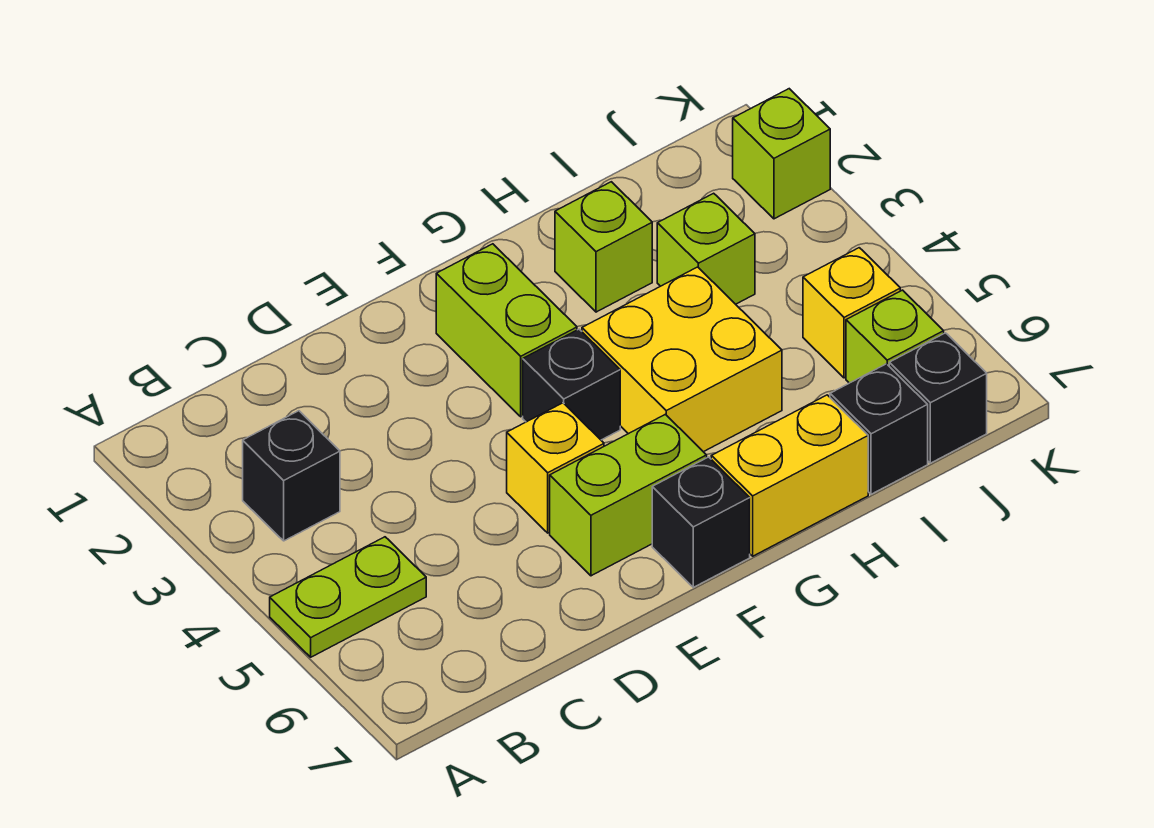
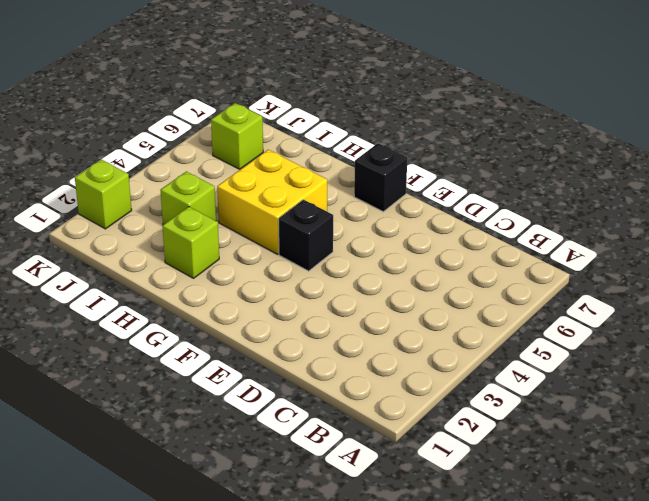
none -> lime plate A5:B5 level 1
none -> black brick B3 level 1
none -> yellow brick E5 level 1

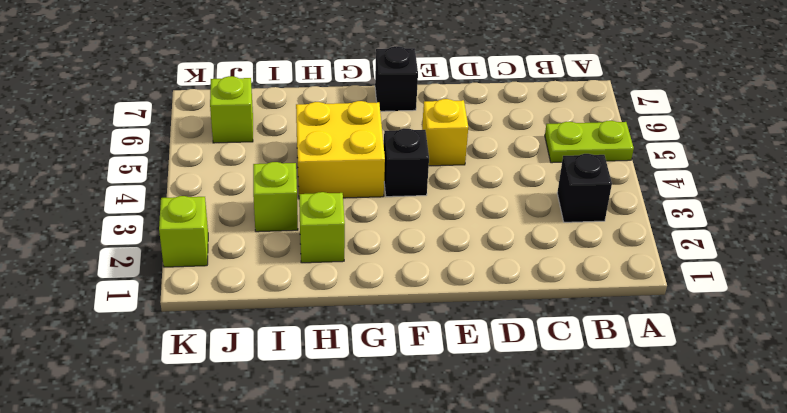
none -> lime brick E6:F6 level 1
none -> lime brick F2:F3 level 1
none -> yellow brick G7:H7 level 1

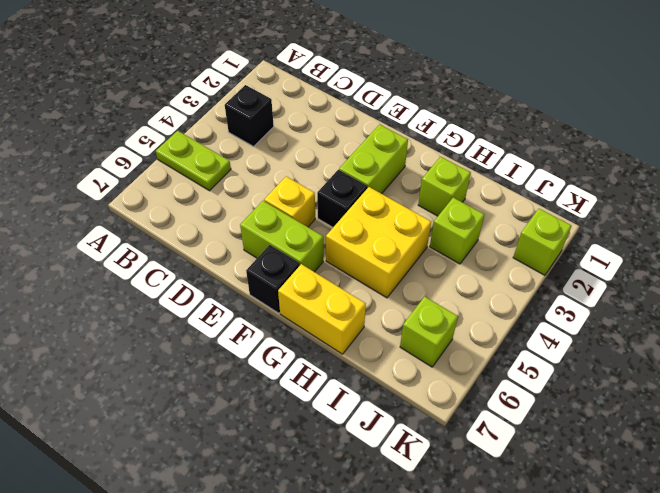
none -> black brick I7 level 1
none -> yellow brick J5 level 1
none -> black brick J7 level 1

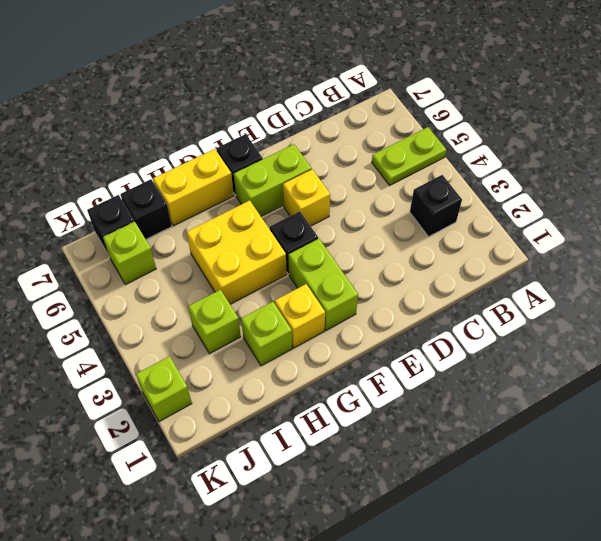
yellow brick G2 level 1 -> yellow brick J5 level 1

